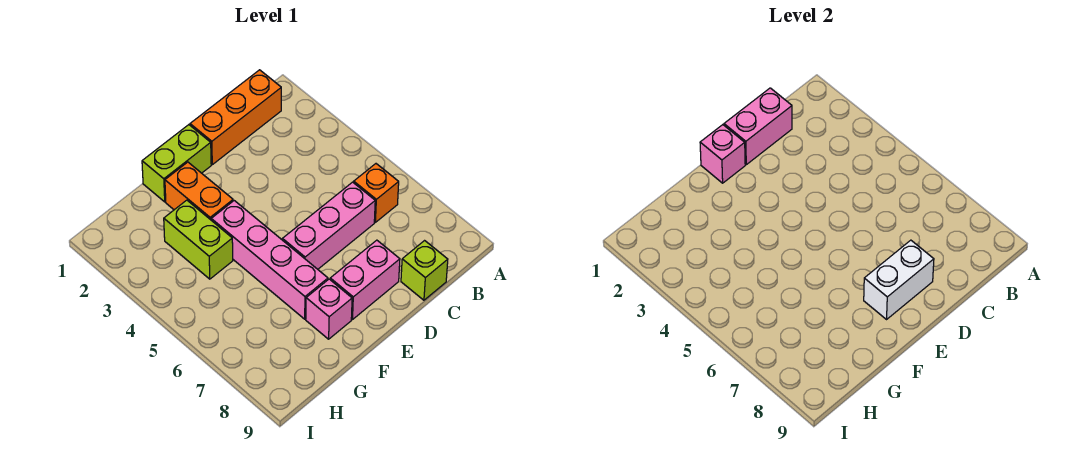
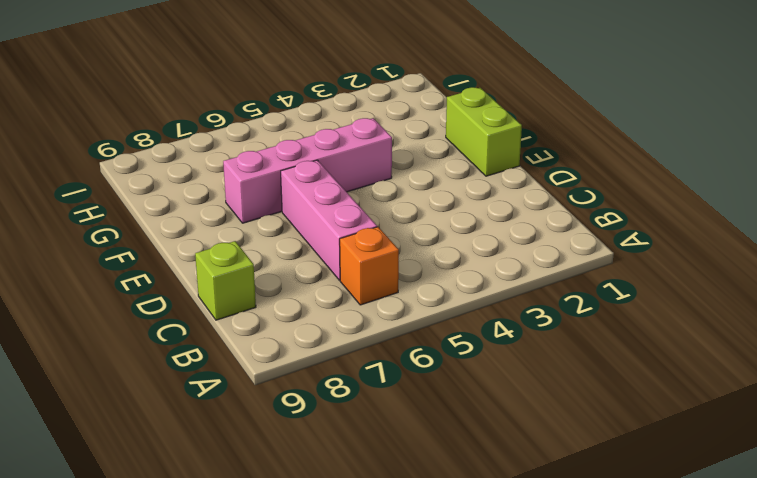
none -> orange brick B1:D1 level 1
none -> pink brick D8:E8 level 1
none -> orange brick F2:F3 level 1

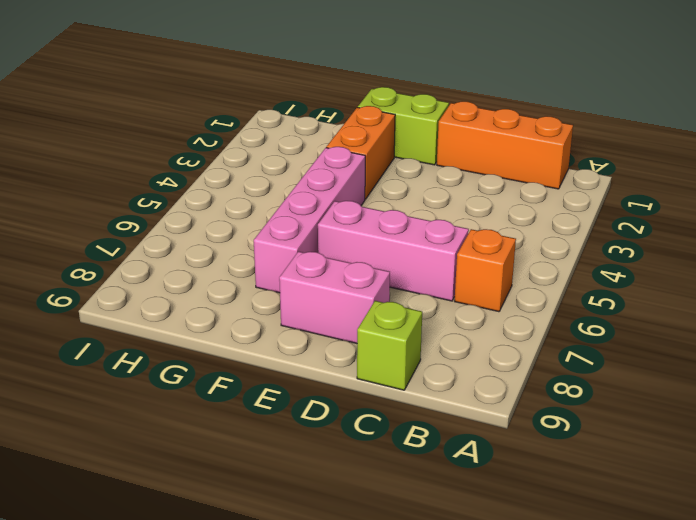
none -> pink brick F8 level 1
none -> lime brick G3:G4 level 1
none -> pink brick C1:D1 level 2

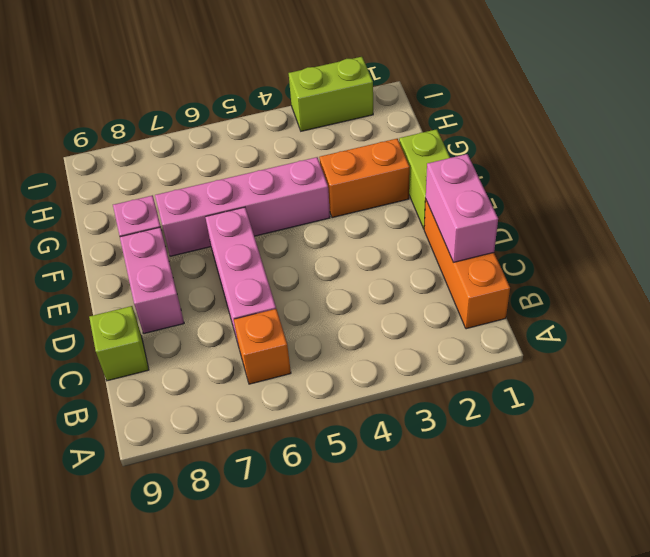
lime brick I2:I3 level 1 -> lime brick G3:G4 level 1
none -> white brick D8:E8 level 2
none -> pink brick E1 level 2

